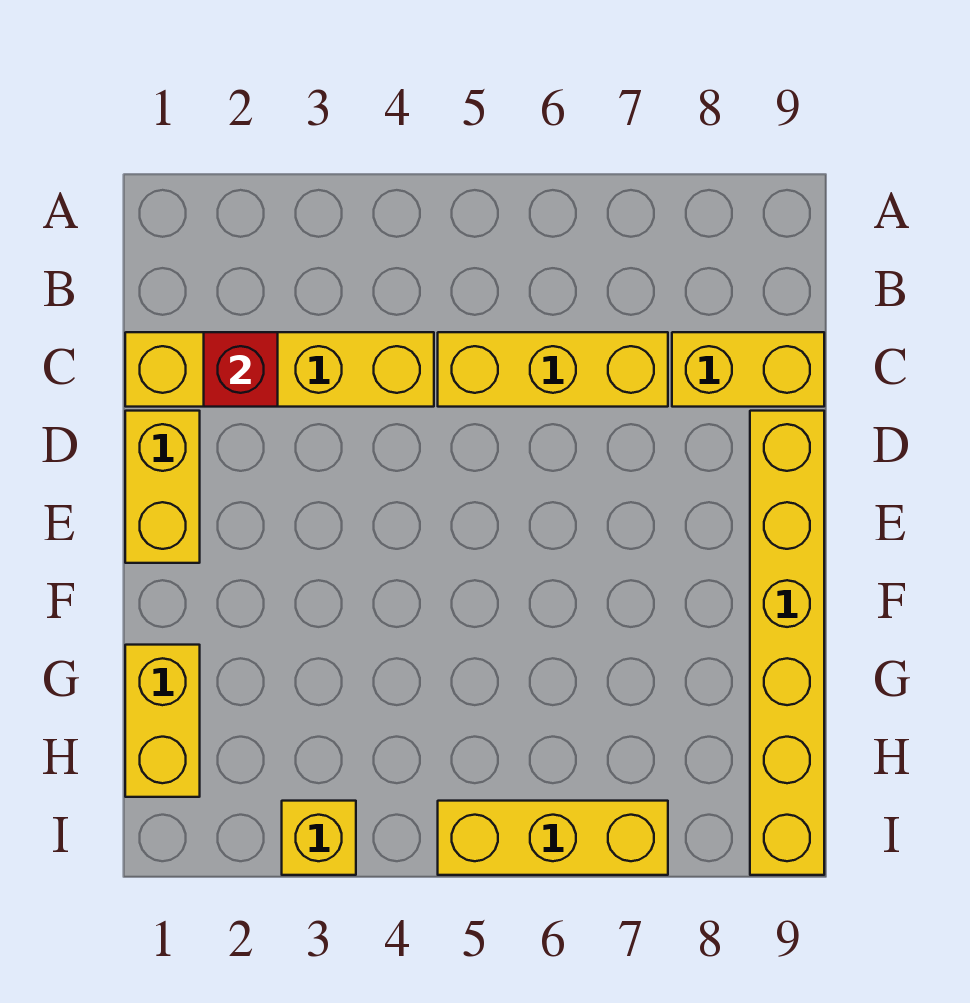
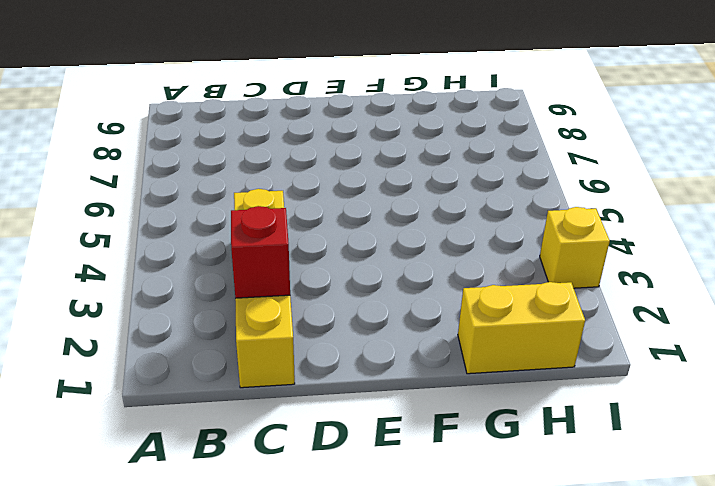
none -> yellow brick C5:C7 level 1
none -> yellow brick C8:C9 level 1

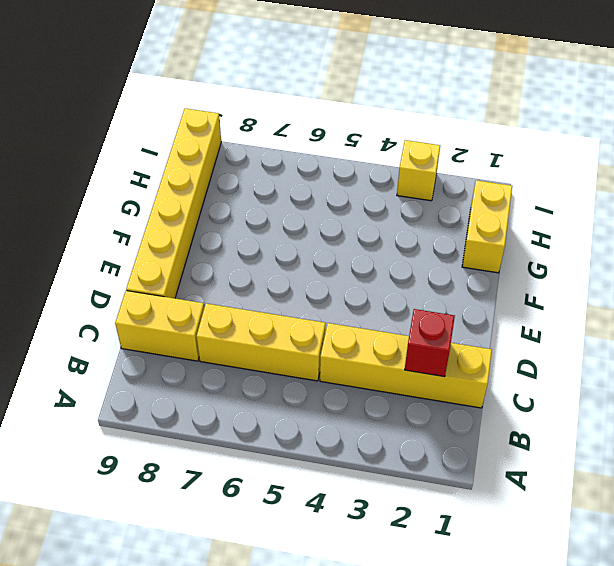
none -> yellow brick D1:E1 level 1
none -> yellow brick I5:I7 level 1

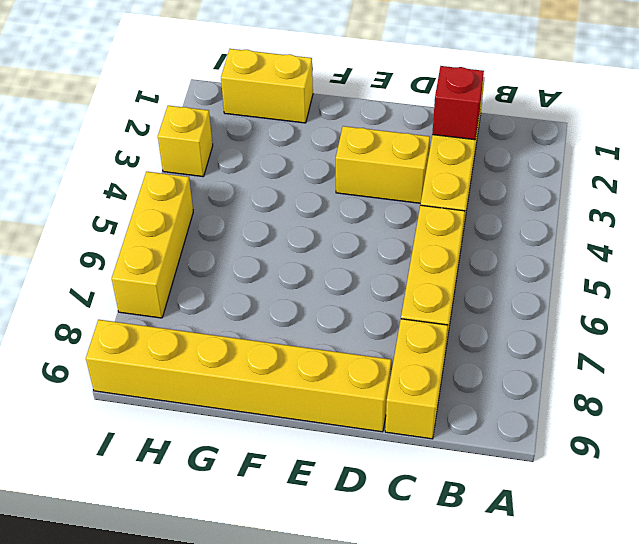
yellow brick D3:E3 level 1 -> yellow brick D1:E1 level 1

